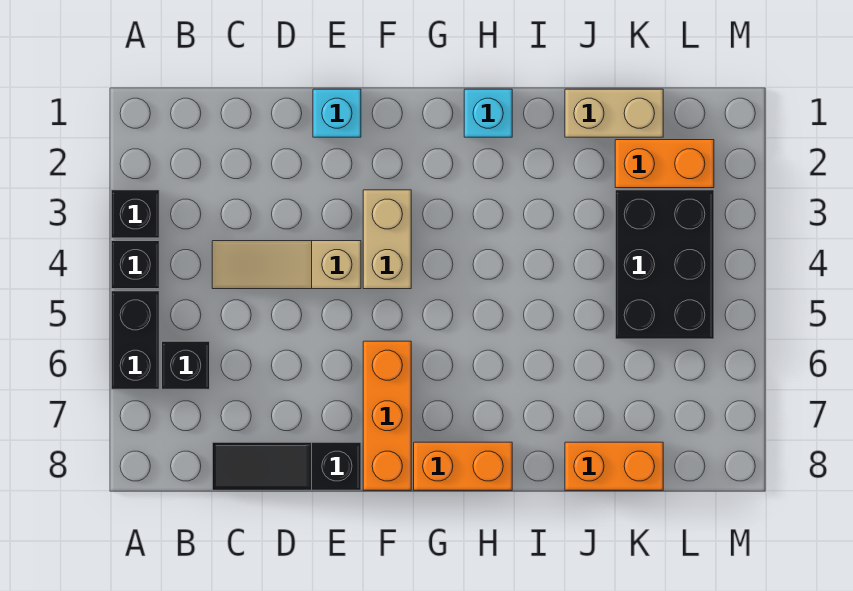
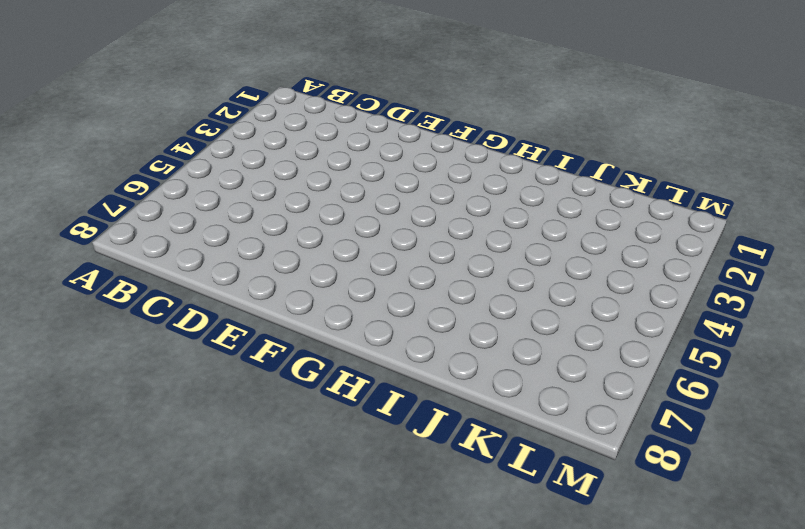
none -> black brick A3 level 1
none -> black brick A4 level 1
none -> black brick A5:A6 level 1

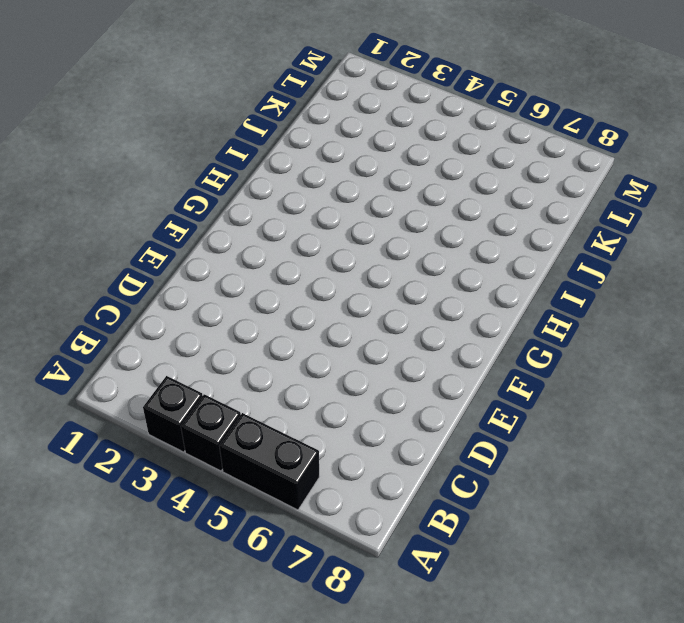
none -> black brick B6 level 1
none -> tan slope C4:E4 level 1 top E
none -> black slope C8:E8 level 1 top E

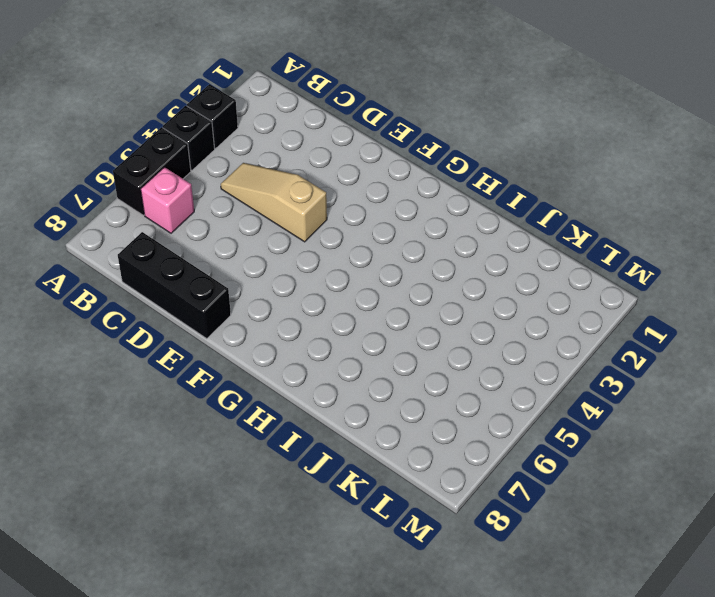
pink brick B6 level 1 -> black brick B6 level 1
black brick C8:E8 level 1 -> black slope C8:E8 level 1 top E
none -> cyan brick E1 level 1
none -> tan brick F3:F4 level 1
none -> orange brick F6:F8 level 1

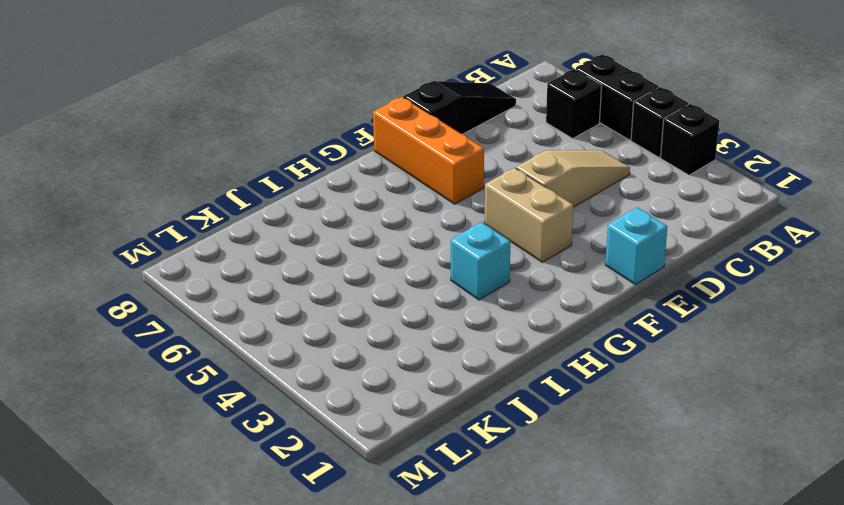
cyan brick H3 level 1 -> cyan brick H1 level 1
none -> orange brick G8:H8 level 1
none -> tan brick J1:K1 level 1
none -> orange brick J8:K8 level 1

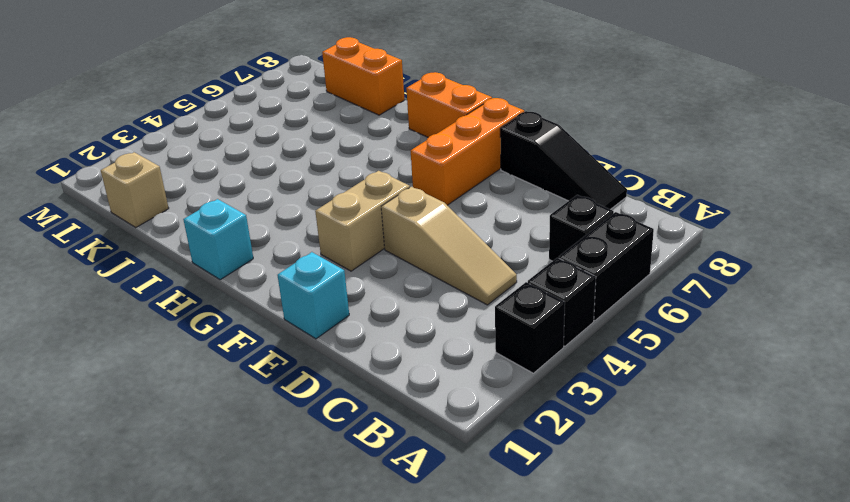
tan brick K1 level 1 -> tan brick J1:K1 level 1
none -> orange brick K2:L2 level 1
none -> black brick K3:L5 level 1

